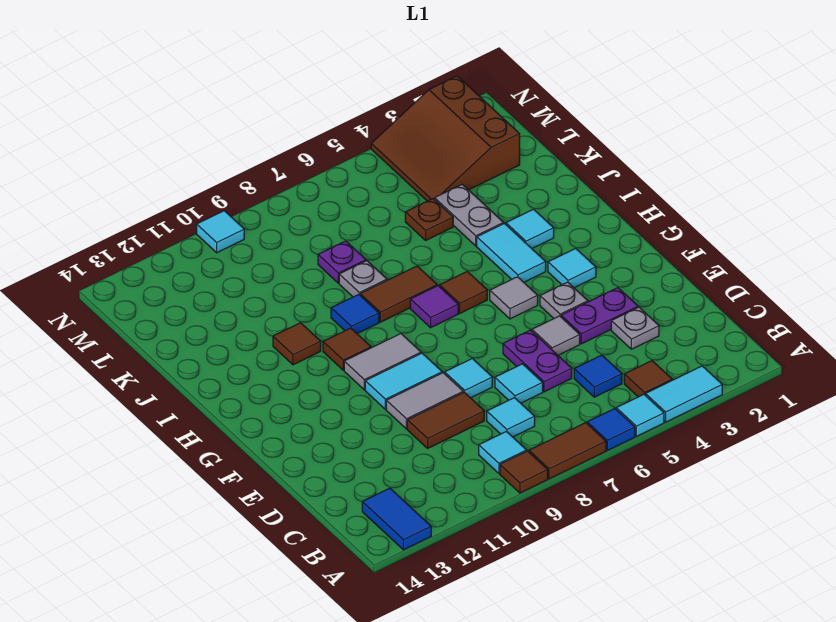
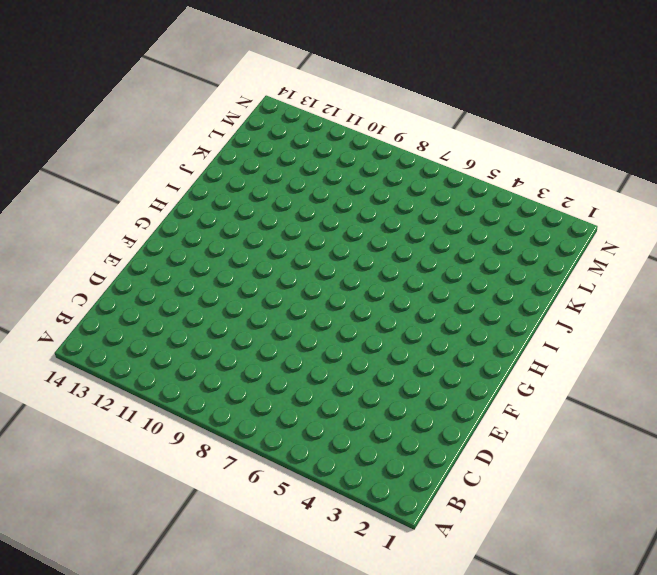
none -> cyan tile A3:A4 level 1
none -> cyan tile A5 level 1
none -> blue tile A6 level 1
none -> brown tile A7:A8 level 1

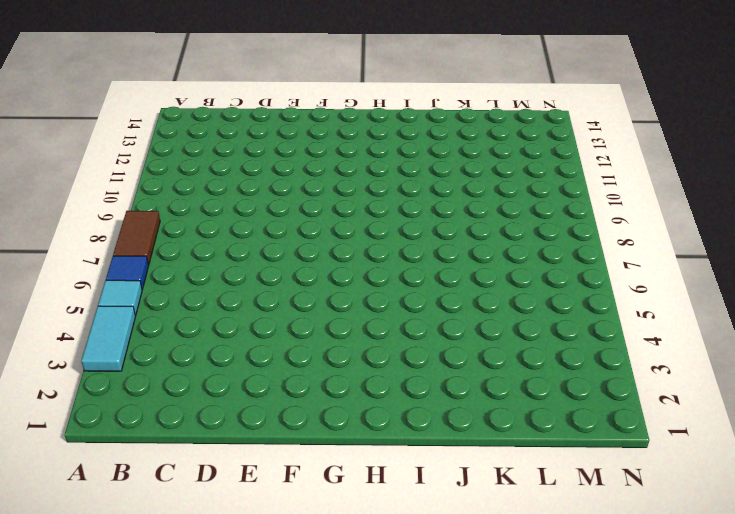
none -> brown tile A9 level 1
none -> blue tile A13:B13 level 1
none -> brown tile B4 level 1
none -> cyan tile B9 level 1

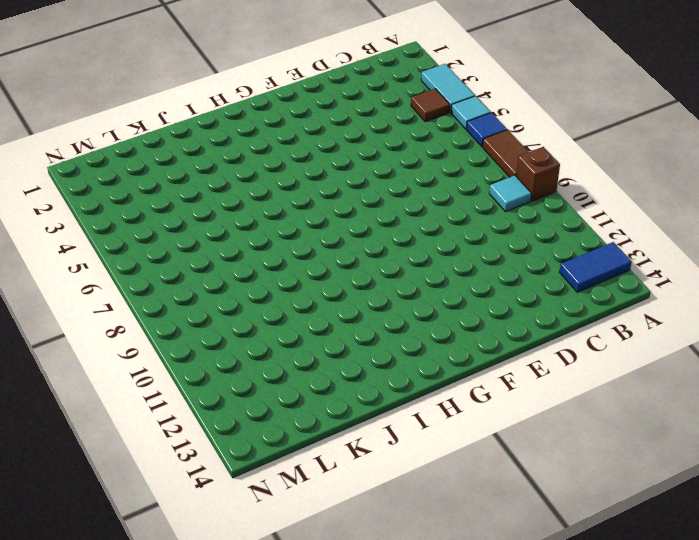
brown brick A9 level 1 -> brown tile A9 level 1
none -> blue tile C5 level 1
none -> cyan tile C8 level 1
none -> grey plate D3 level 1
none -> purple plate D6:E6 level 1

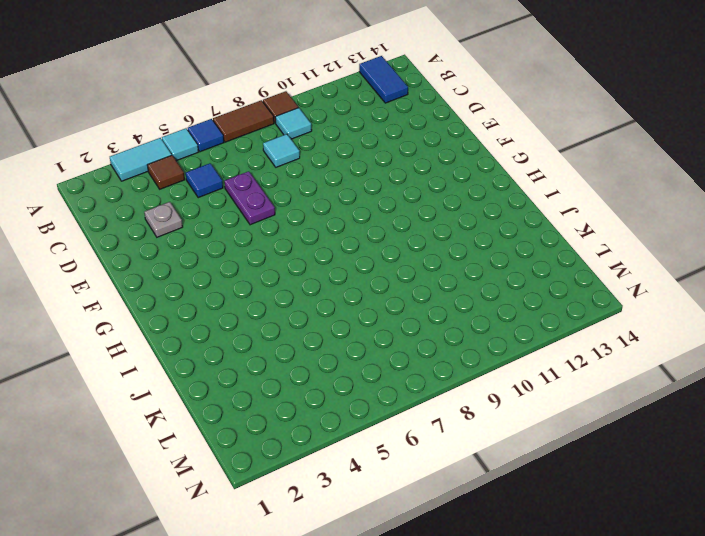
none -> cyan tile D7 level 1
none -> brown tile D9:D10 level 1
none -> purple plate E3:E4 level 1
none -> grey tile E5 level 1

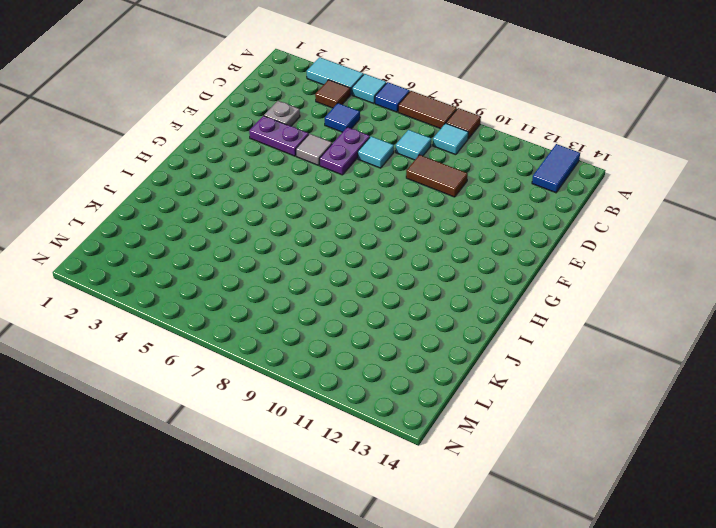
none -> cyan tile E8 level 1
none -> grey tile E9:E10 level 1
none -> grey plate F4 level 1
none -> cyan tile F9:F10 level 1

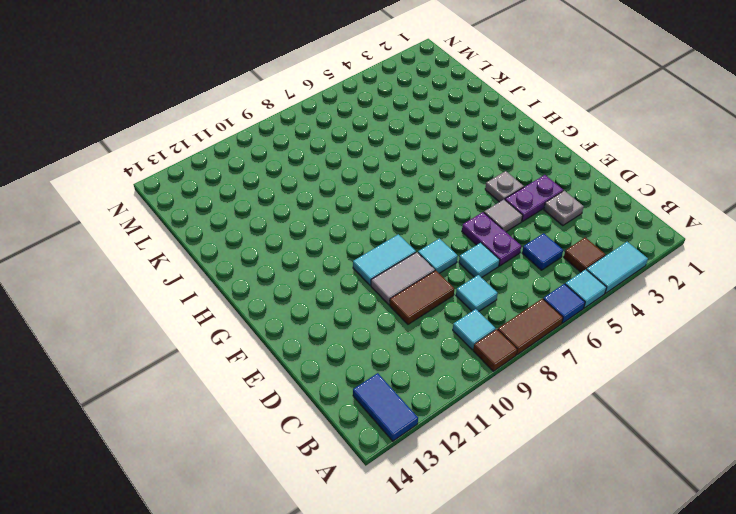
none -> cyan tile G3 level 1
none -> grey tile G5 level 1
none -> grey tile G9:G10 level 1
none -> cyan tile H4:I4 level 1

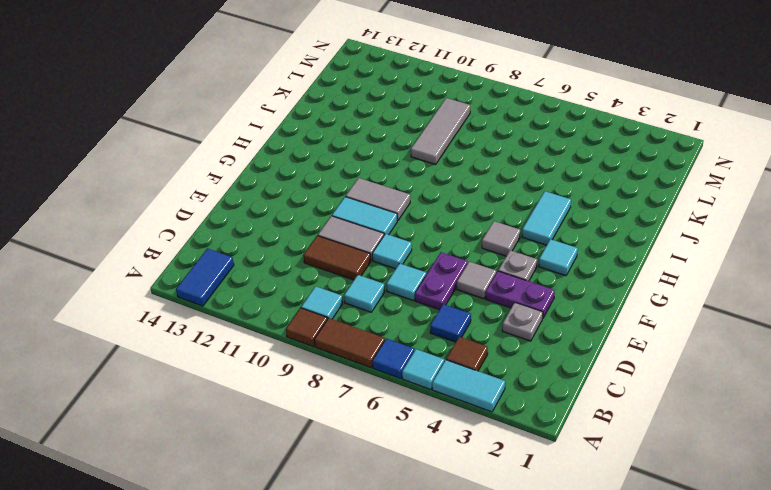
grey tile J9:L9 level 1 -> none
none -> brown tile H6 level 1
none -> purple tile H7 level 1
none -> brown tile H10 level 1
none -> cyan tile I3 level 1

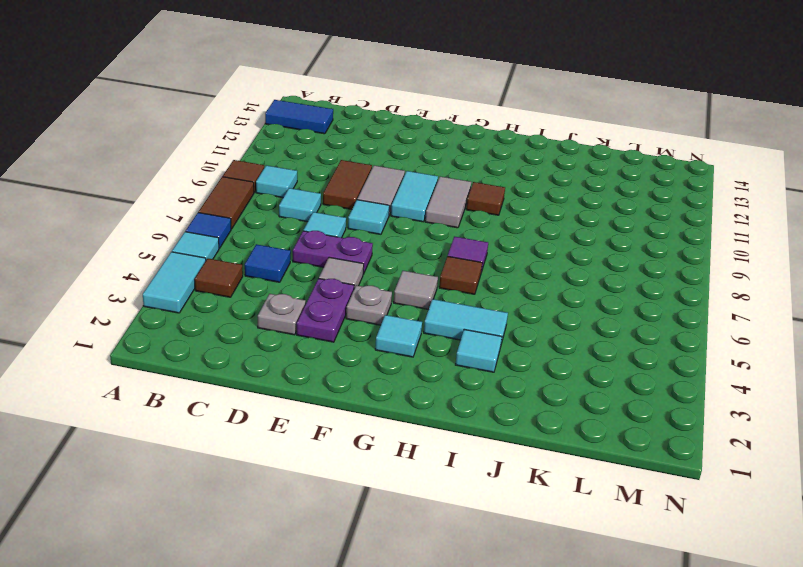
none -> brown tile I7:I8 level 1
none -> blue tile I9 level 1
none -> brown tile I11 level 1
none -> grey plate J4:K4 level 1

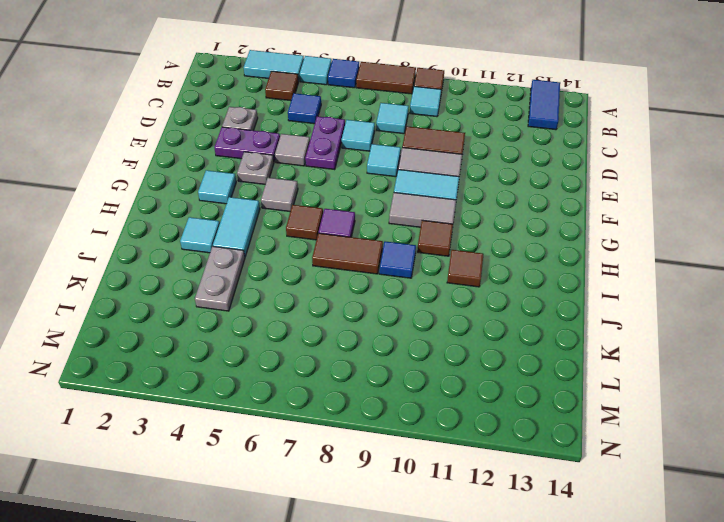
none -> grey plate J8 level 1
none -> brown plate K5 level 1
none -> purple plate K8 level 1
none -> brown slope L2:N4 level 1 top 2

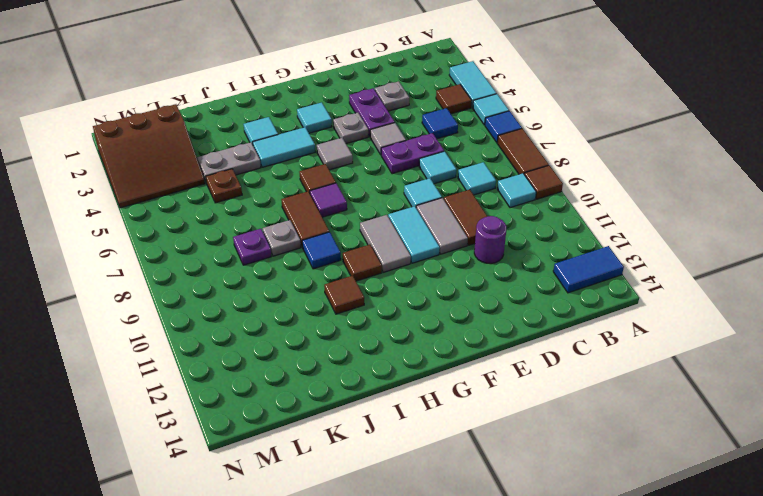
purple round brick D11 level 1 -> none
none -> cyan tile N10 level 1

